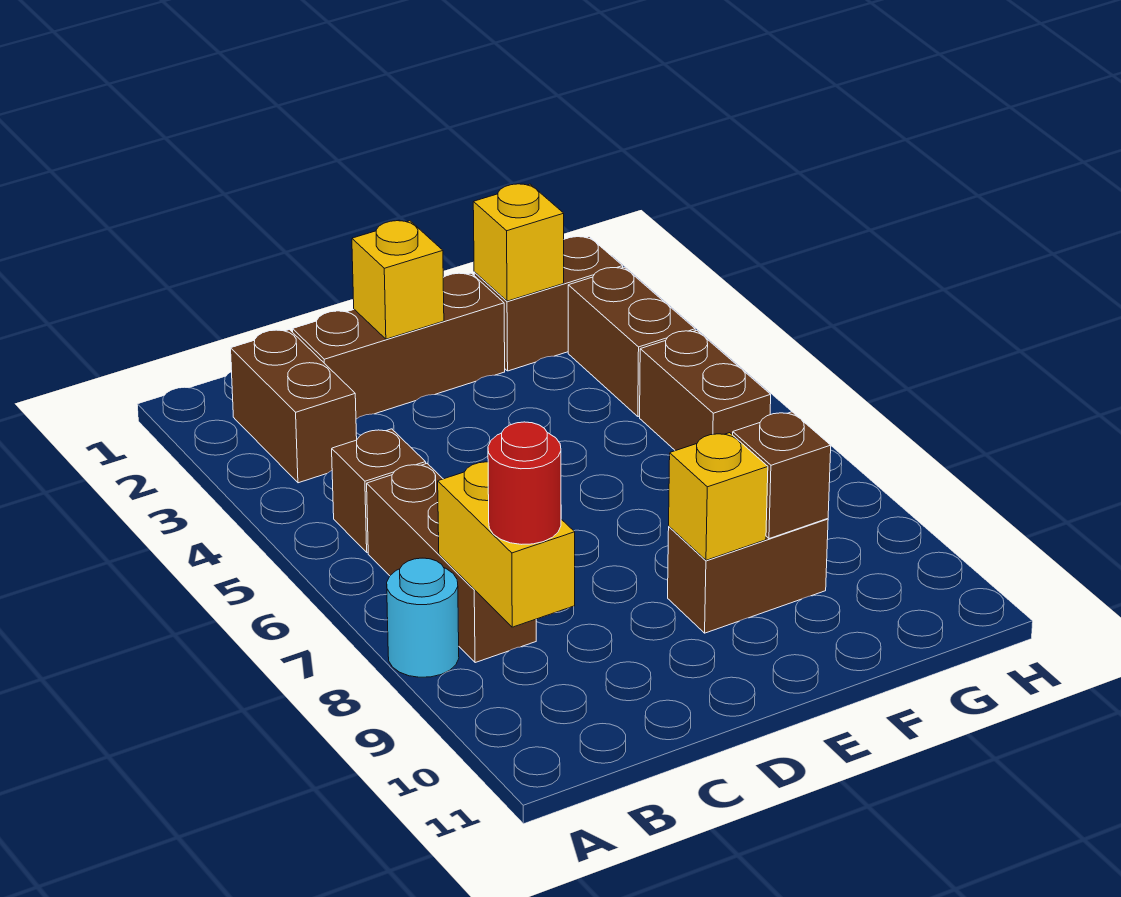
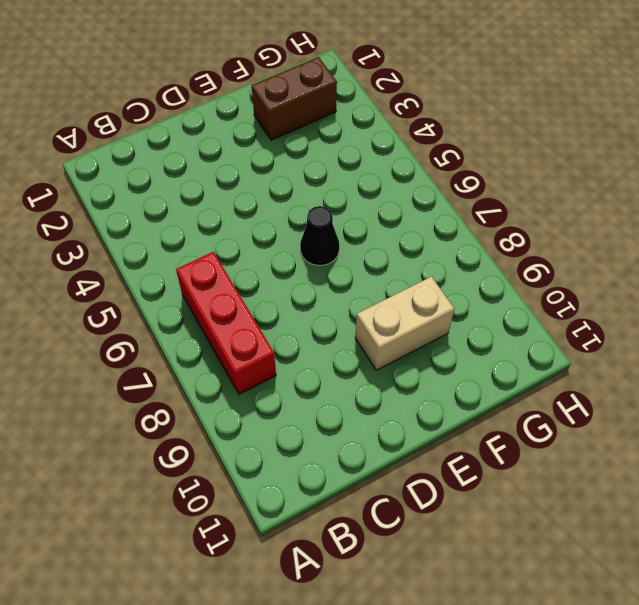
red brick B6:B8 level 1 -> brown brick B6:B8 level 1
black cone E6 level 1 -> none
tan brick E9:F9 level 1 -> brown brick E9:F9 level 1
none -> cyan round brick A8 level 1
none -> brown brick B2:B3 level 1
none -> brown brick B5 level 1

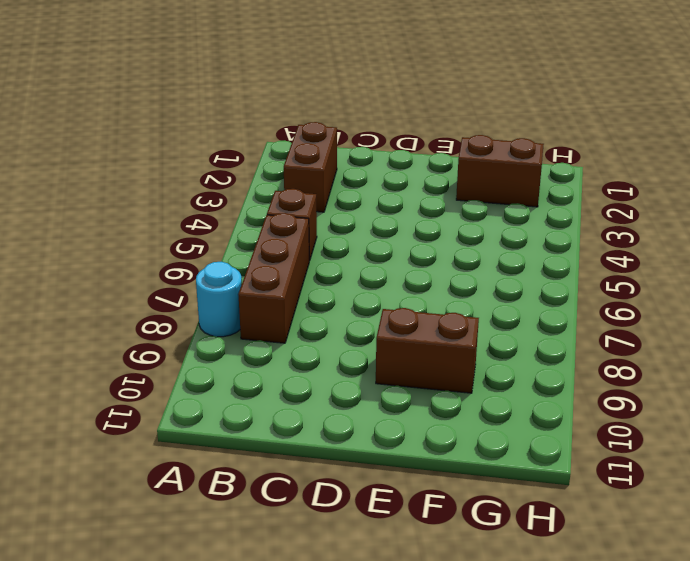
none -> brown brick C2:E2 level 1
none -> brown brick G3:G4 level 1
none -> brown brick G5:G6 level 1

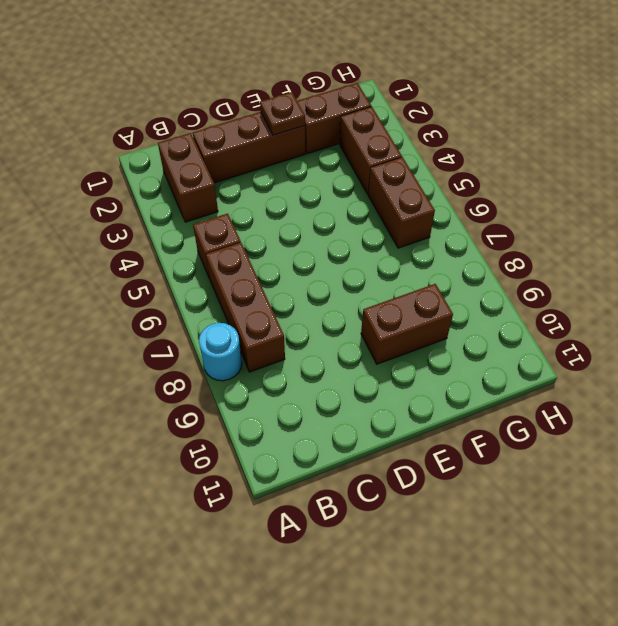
brown plate E2 level 2 -> none
none -> yellow brick B8:B9 level 2
none -> yellow brick D2 level 2
none -> yellow brick E9 level 2

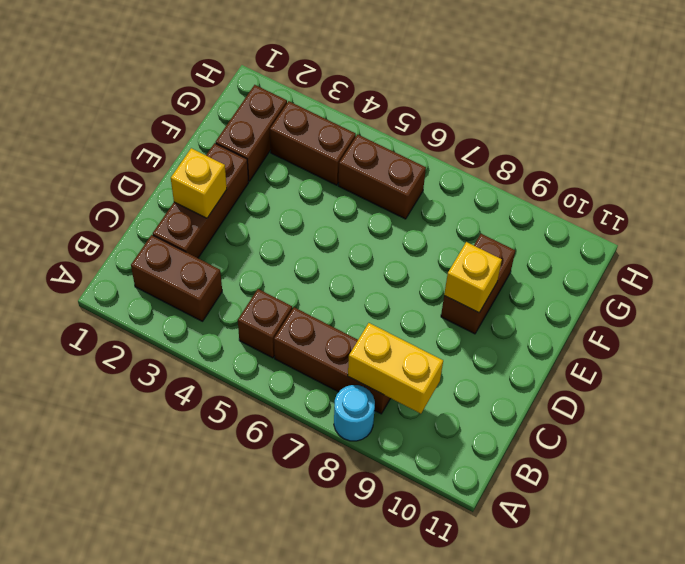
none -> yellow brick F2 level 2
none -> brown brick F9 level 2
none -> red round brick B9 level 3

